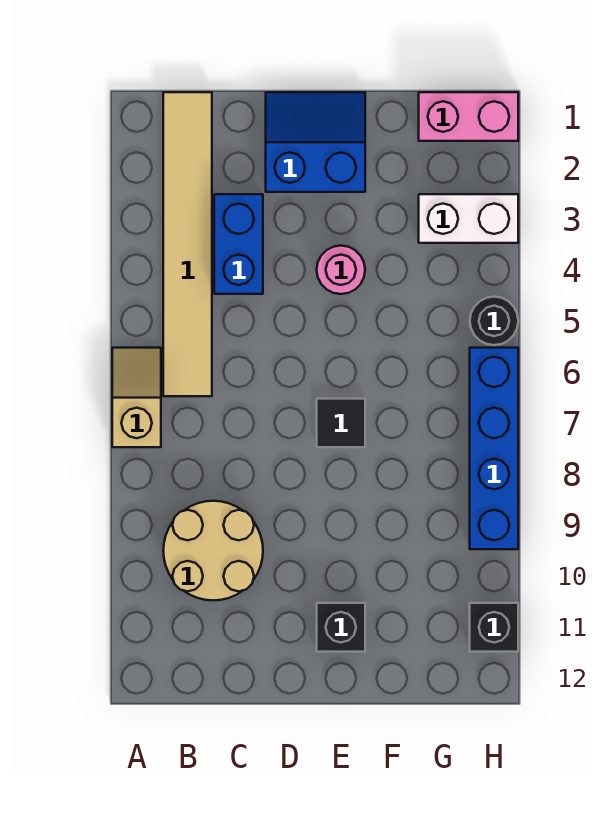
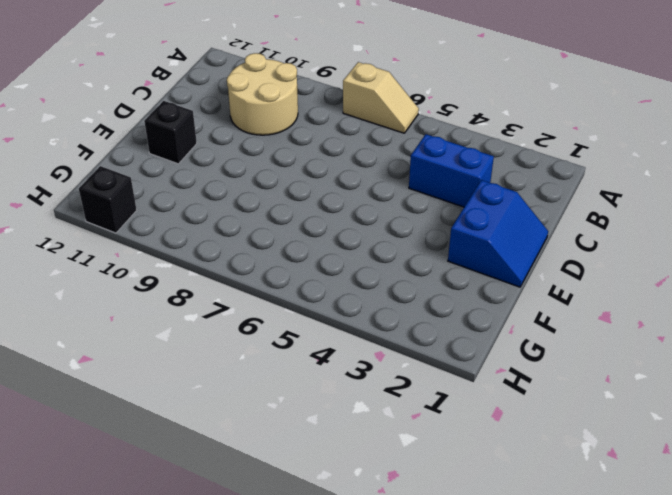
none -> tan tile B1:B6 level 1
none -> pink round brick E4 level 1
none -> black tile E7 level 1

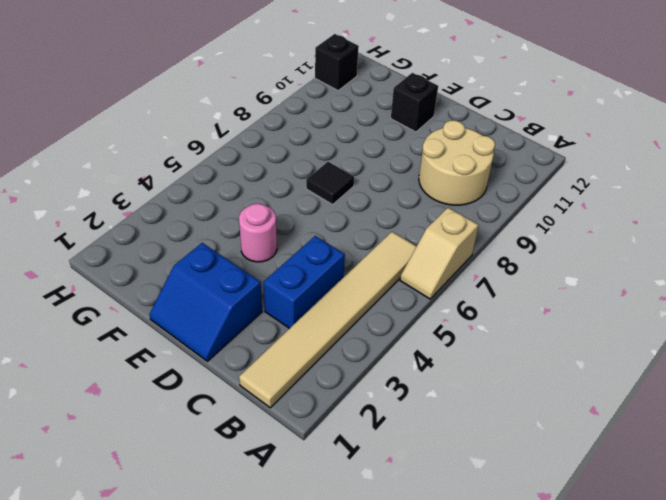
none -> pink brick G1:H1 level 1
none -> white brick G3:H3 level 1
none -> black round brick H5 level 1

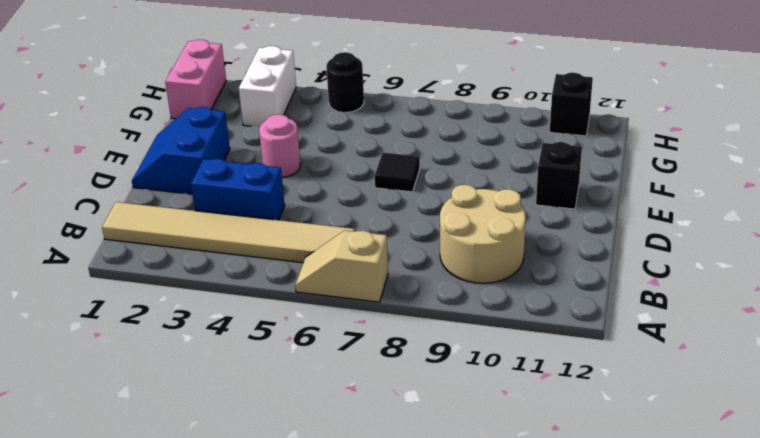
none -> blue brick H6:H9 level 1

